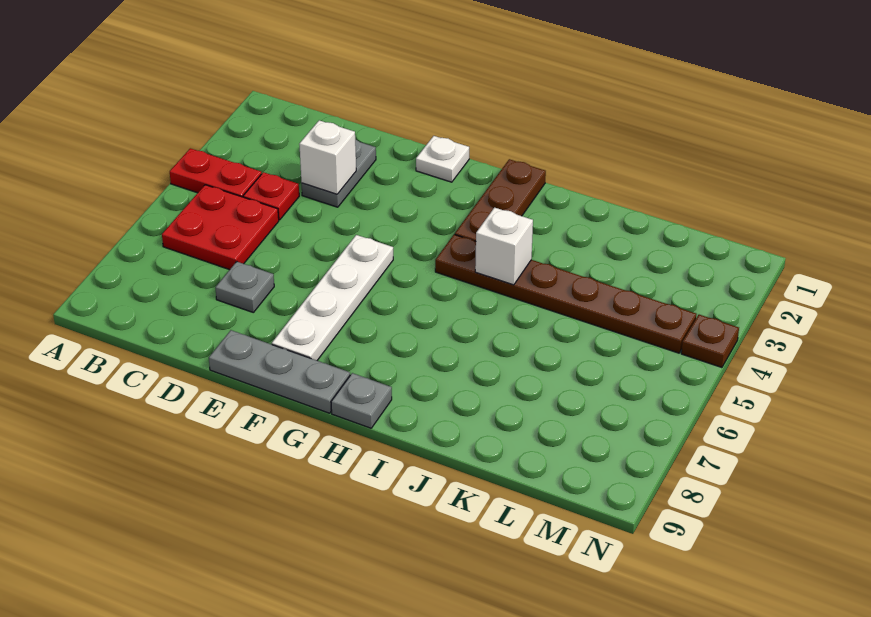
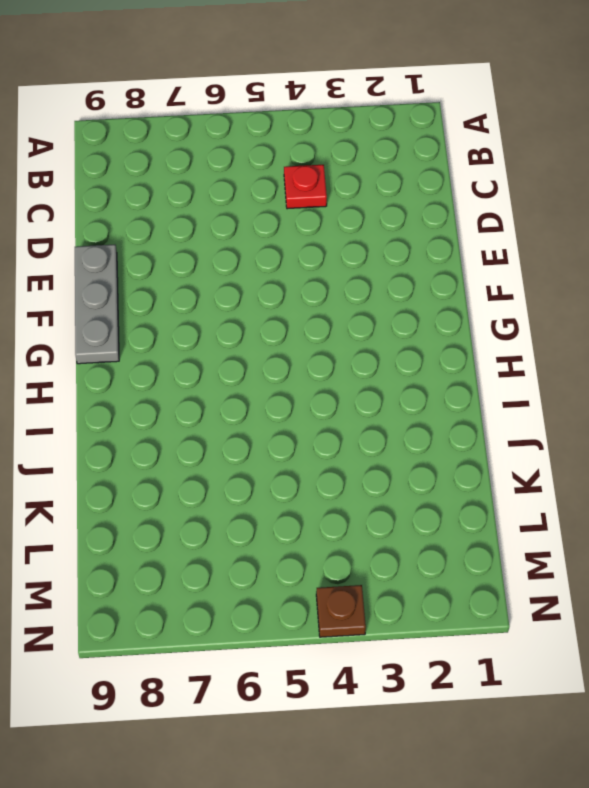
none -> red plate A4:B4 level 1
none -> red plate B5:C6 level 1
none -> grey plate D2:D3 level 1

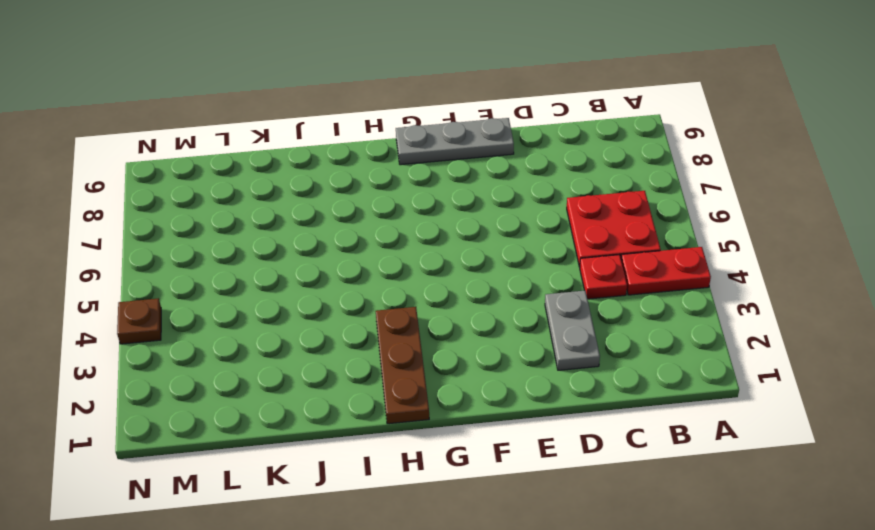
none -> grey plate D7 level 1
none -> white plate F1 level 1
none -> white plate F5:F8 level 1

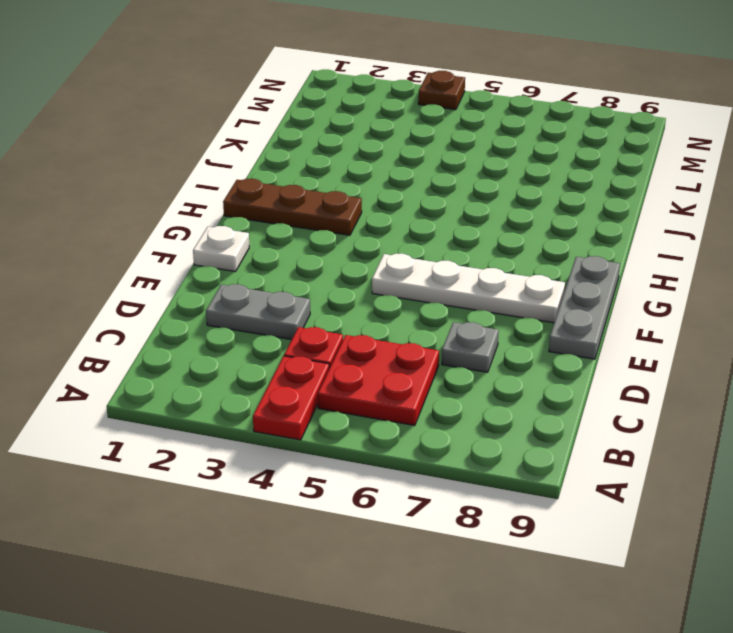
none -> brown plate H4:M4 level 1
none -> grey plate H9 level 1
none -> white brick D3 level 2

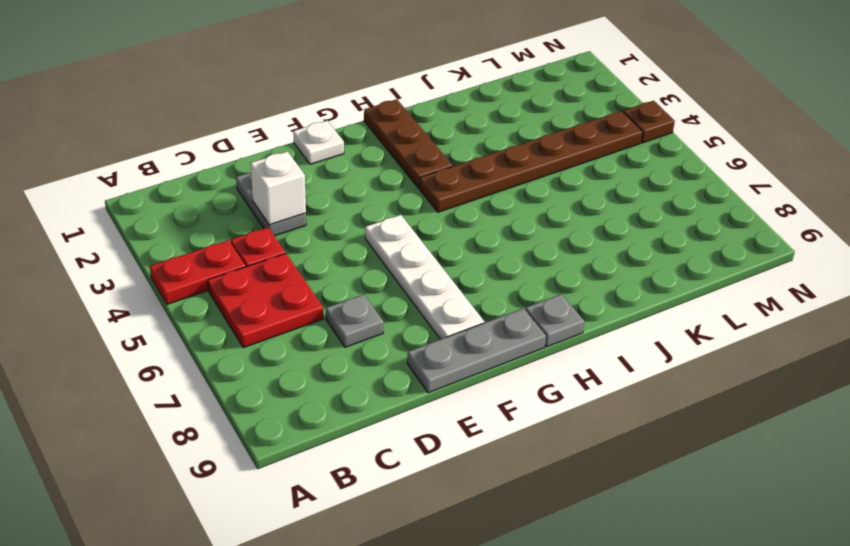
none -> white brick I4 level 2

